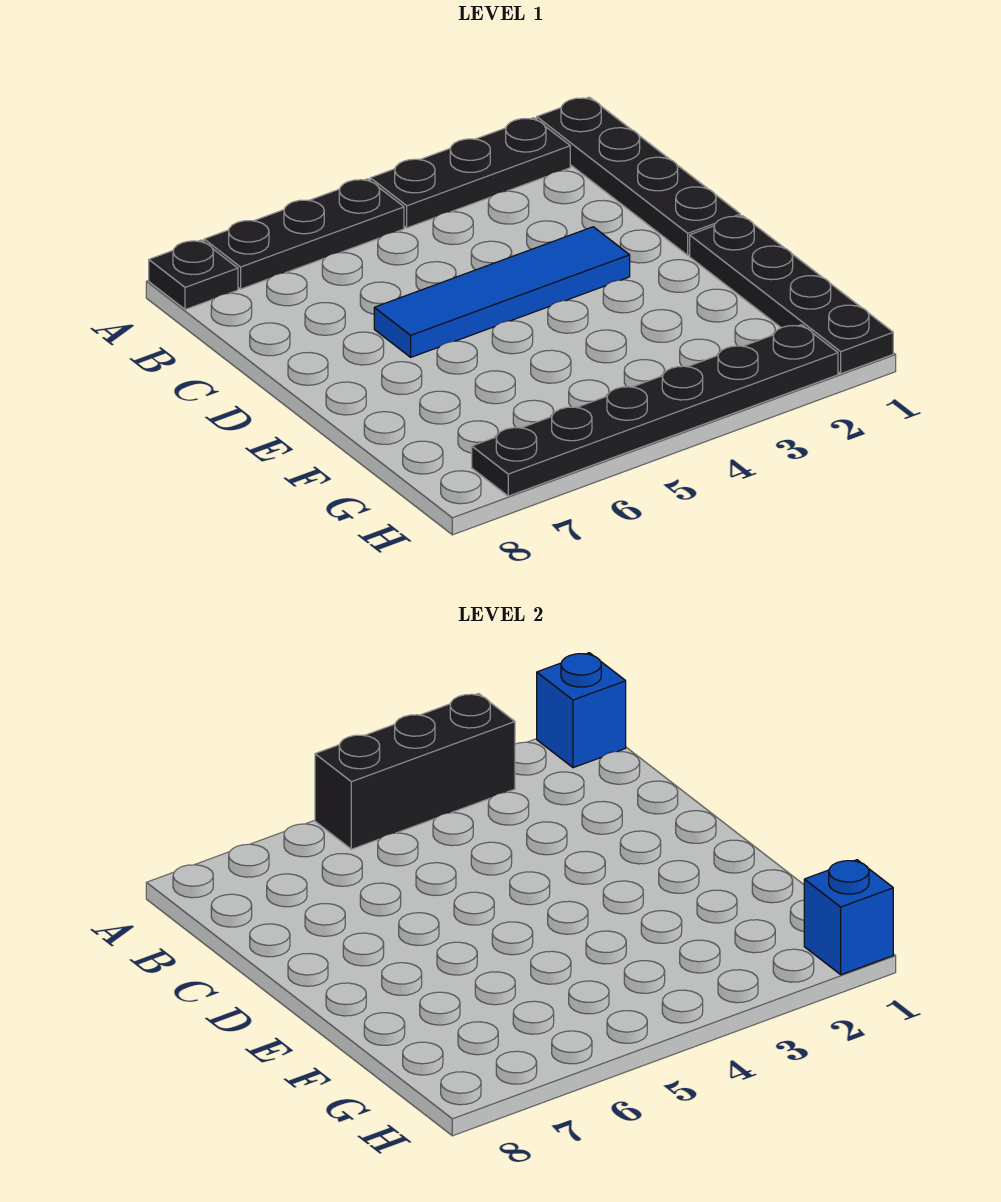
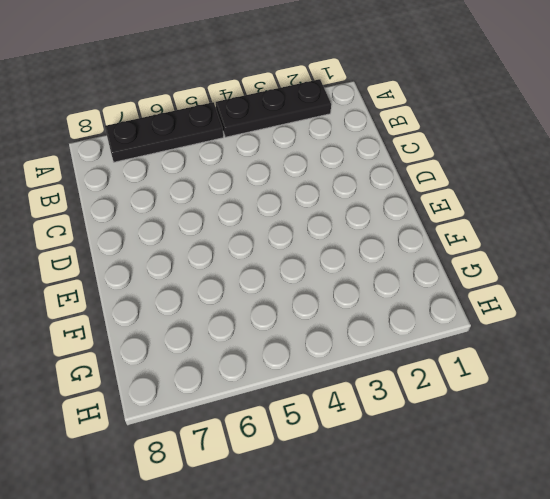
none -> black plate A1:D1 level 1
none -> black plate A8 level 1

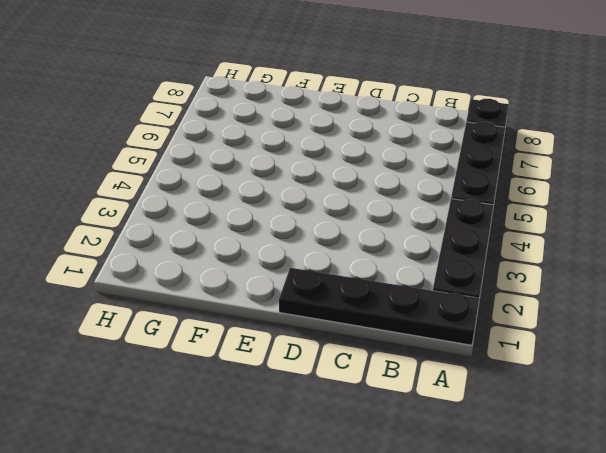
none -> blue tile D3:D6 level 1
none -> black plate E1:H1 level 1

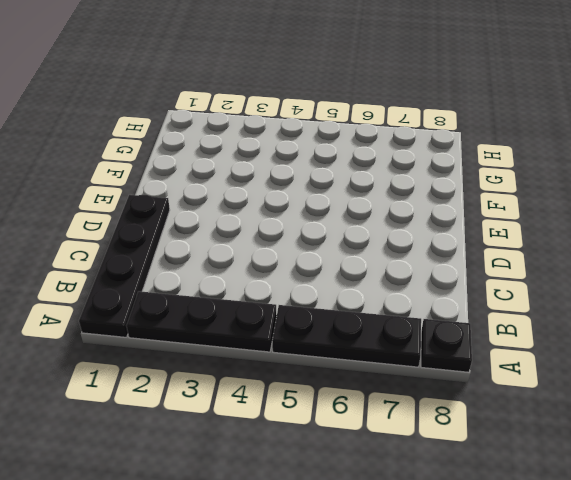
none -> blue tile D3:D6 level 1
none -> black plate E1:H1 level 1

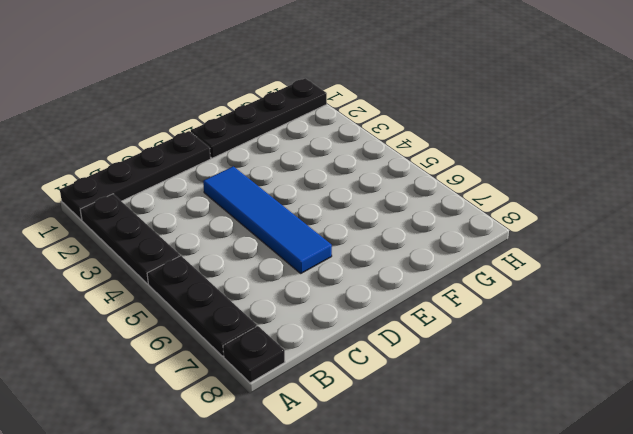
none -> black plate H2:H7 level 1
none -> blue brick A1 level 2

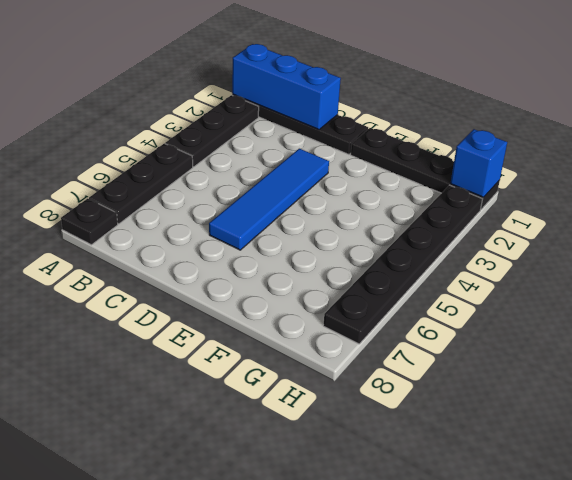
blue brick A1:C1 level 2 -> blue brick A1 level 2
none -> black brick A3:A5 level 2

